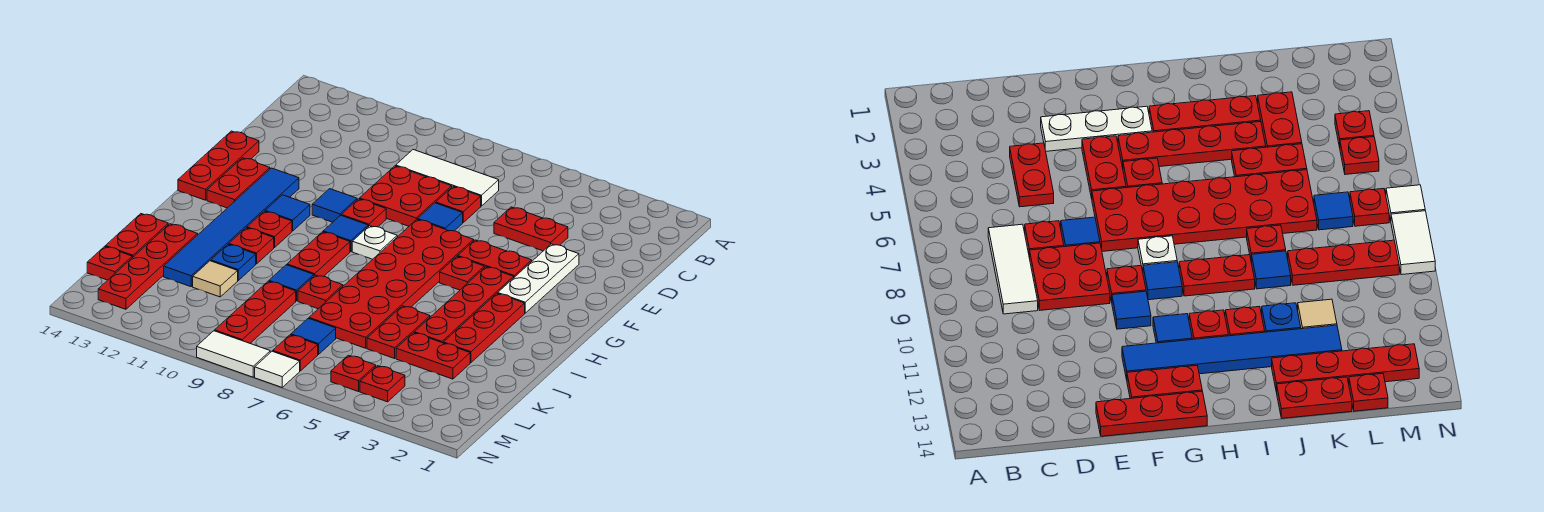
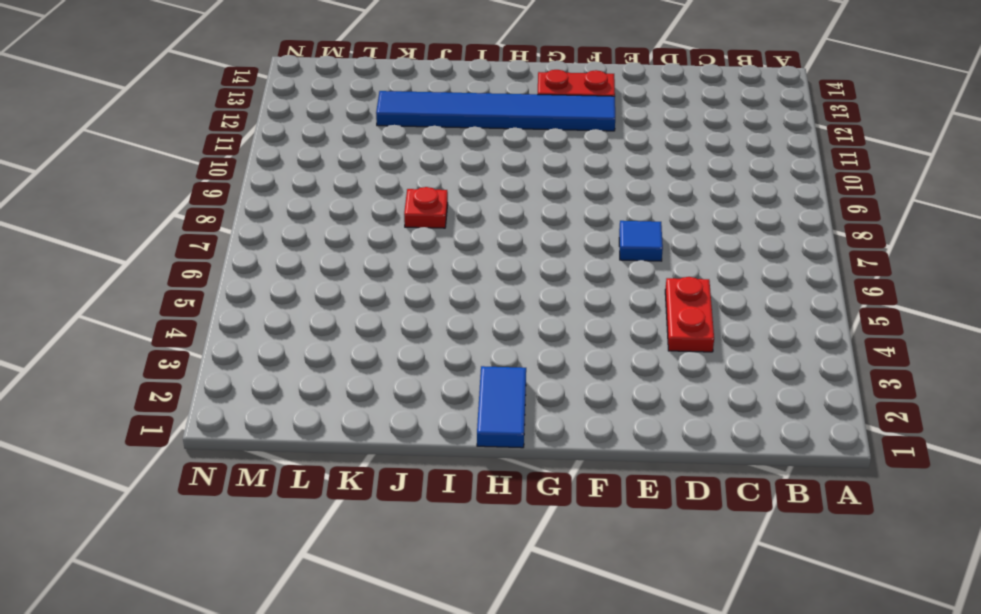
blue tile H1:H2 level 1 -> none
none -> white tile C7:C9 level 1
none -> red plate D7 level 1
none -> red plate D8:E9 level 1
none -> white plate E3:G3 level 1

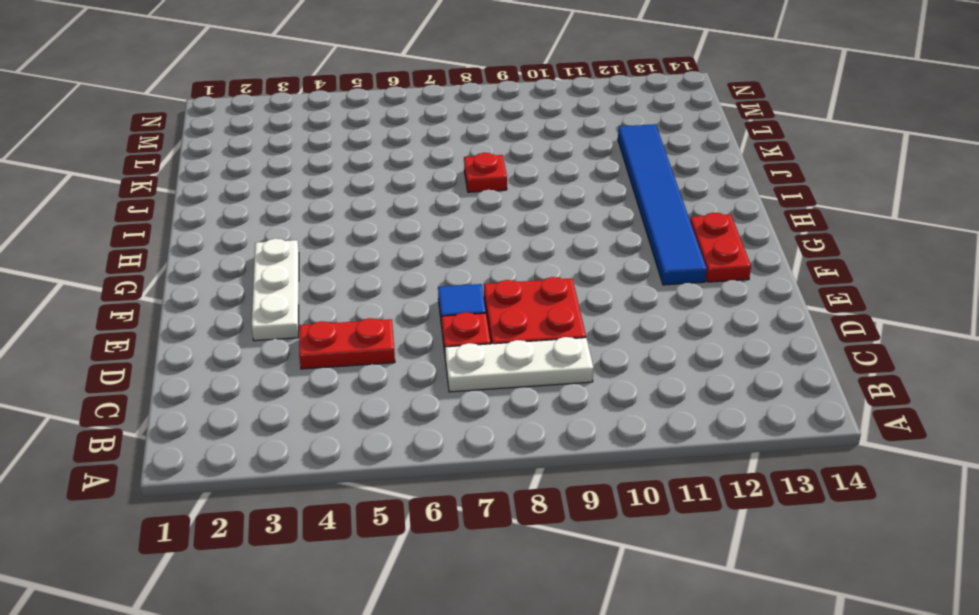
white plate C7:C9 level 1 -> white tile C7:C9 level 1
none -> red plate E14:G14 level 1
none -> red plate F4:F5 level 1
none -> red plate F6:K7 level 1
none -> red plate F9 level 1

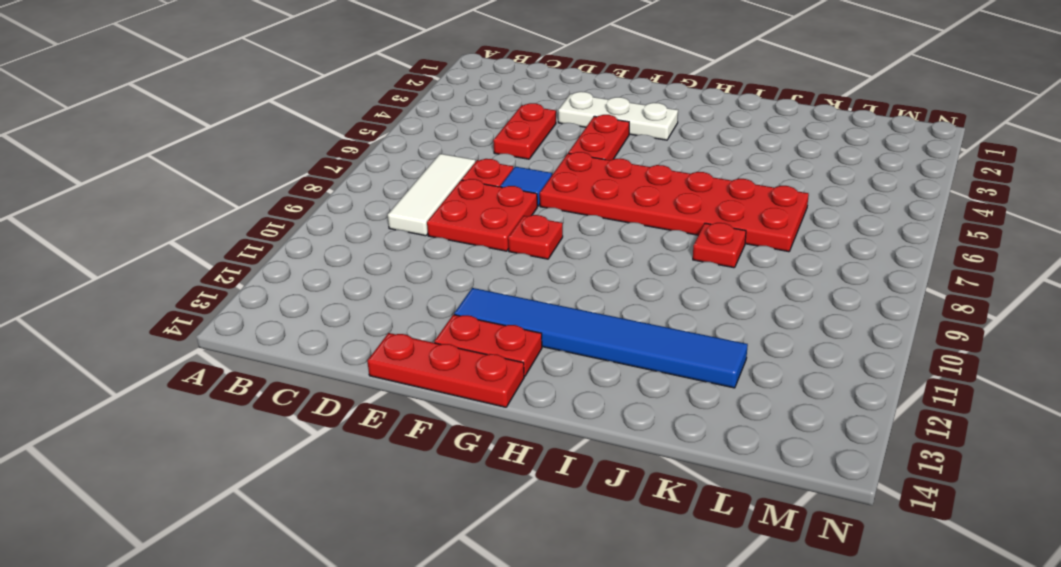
none -> blue tile F10 level 1
none -> red plate G4:J4 level 1
none -> red plate G5 level 1
none -> white plate G8 level 1

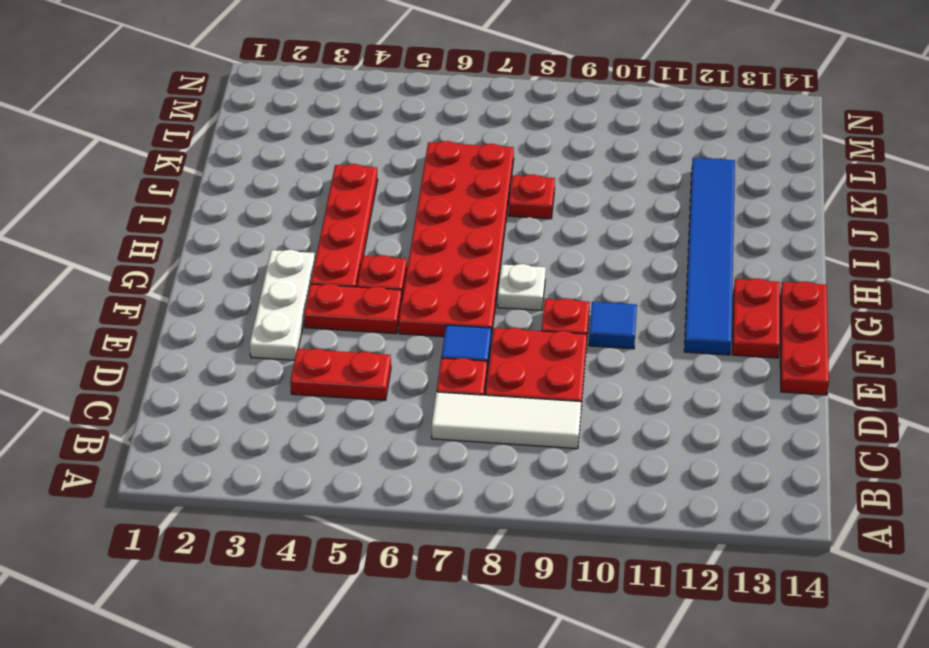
none -> blue tile G9 level 1
none -> blue tile G11 level 1
none -> red plate H3:J3 level 1
none -> red plate H9:I9 level 1

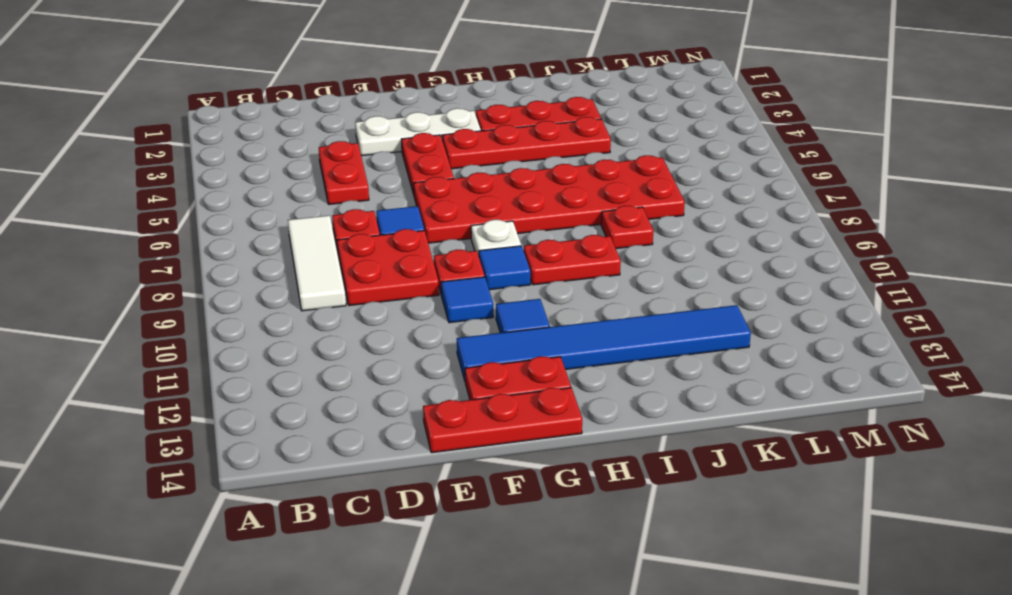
none -> red plate G5 level 1
none -> red plate H11 level 1
none -> red plate I11 level 1
none -> red plate J5:K5 level 1

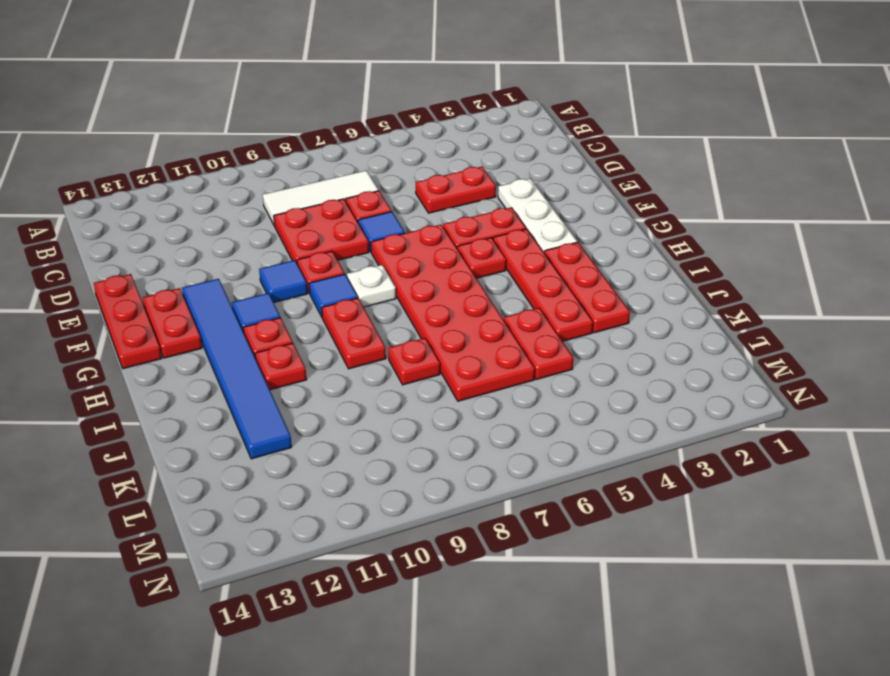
none -> blue tile J9 level 1
none -> blue plate J11 level 1
none -> red plate J13:M13 level 1
none -> red plate J14:K14 level 1

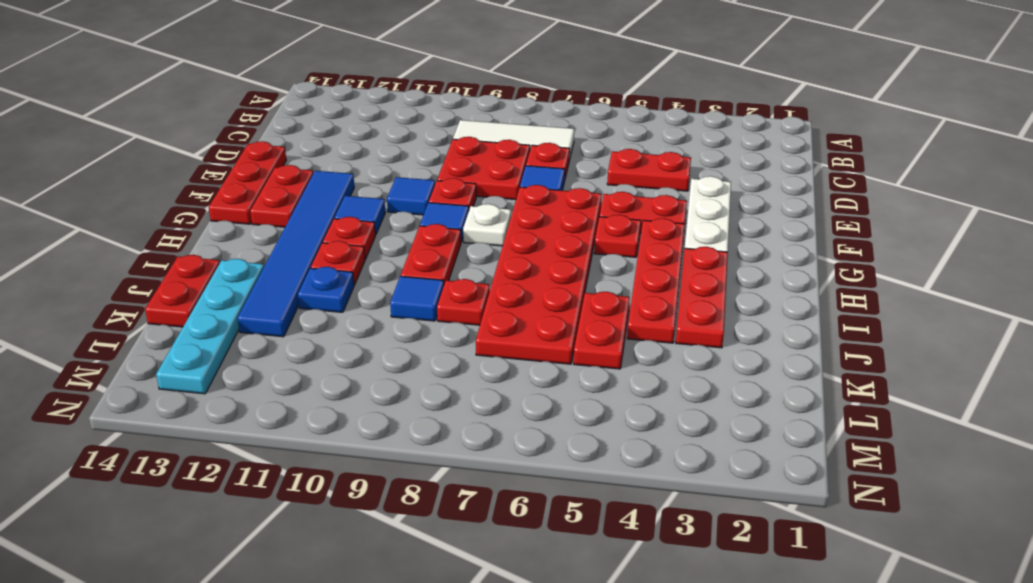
cyan plate J13:M13 level 1 -> red plate J13:M13 level 1
none -> red plate K3:K4 level 1
none -> red plate K9:M9 level 1
none -> tan tile K11 level 1
none -> blue tile L7 level 1

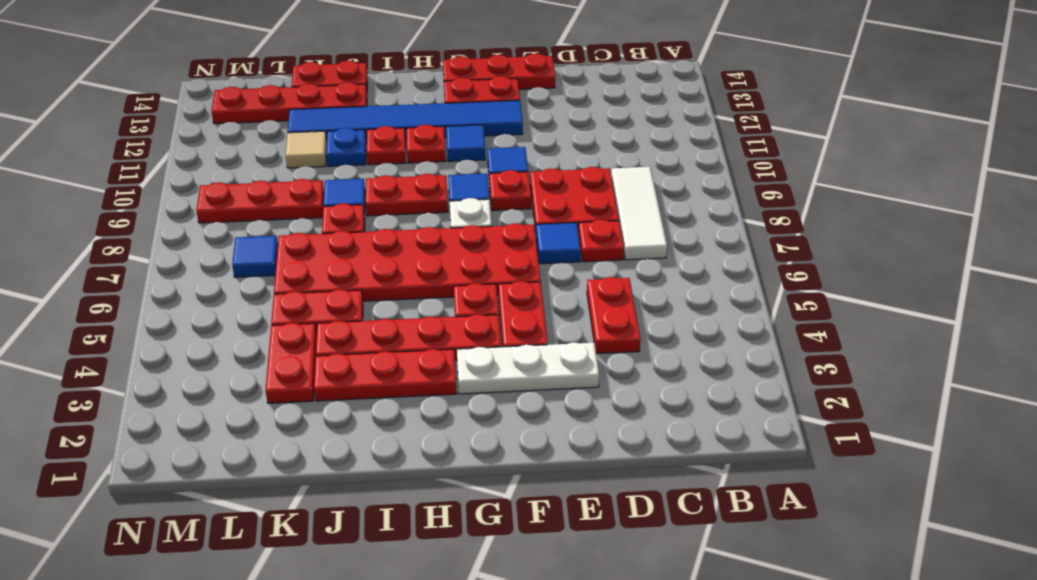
none -> red plate L14 level 1
none -> red plate M4 level 1
none -> red plate M5 level 1
none -> red plate M7 level 1

